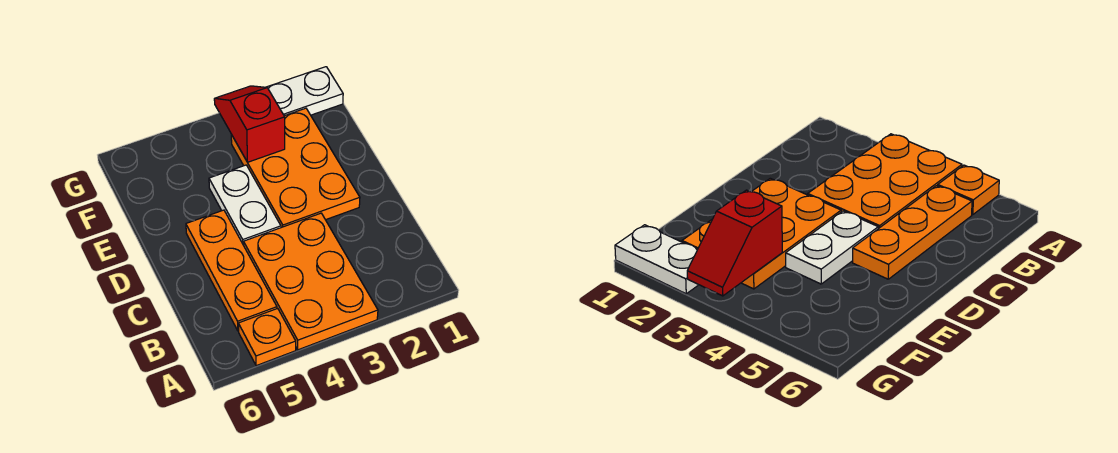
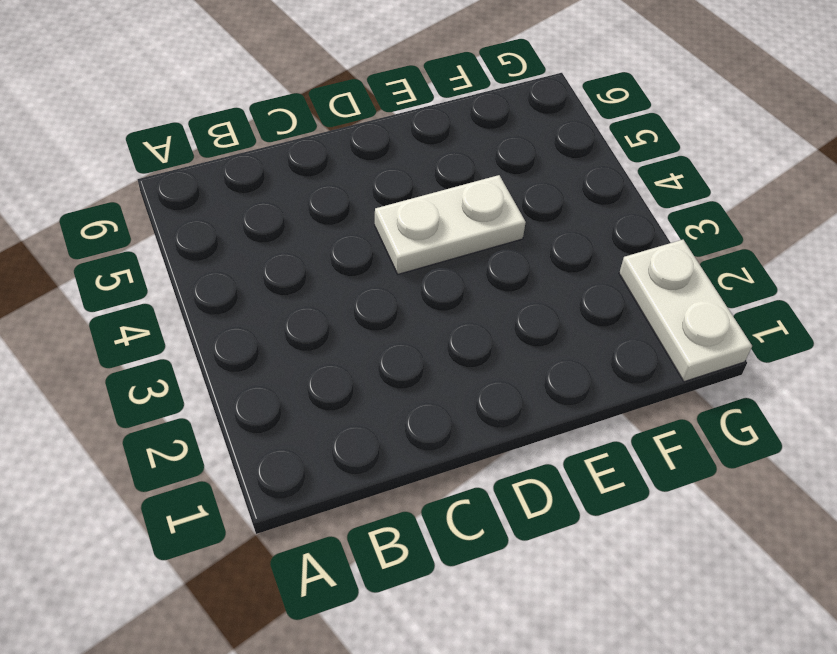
none -> orange plate A3:C4 level 1
none -> orange plate A5 level 1

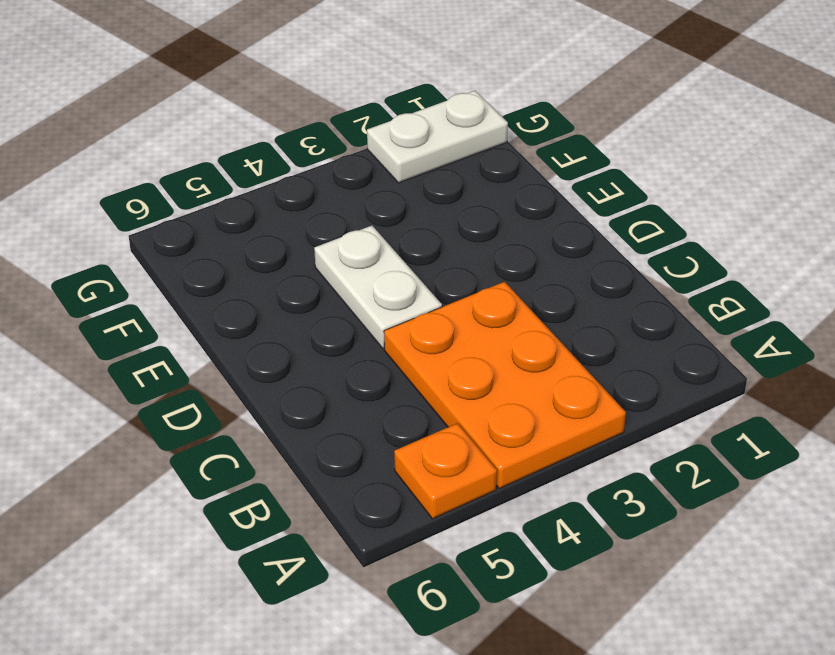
none -> orange plate B5:D5 level 1
none -> orange plate D2:F3 level 1

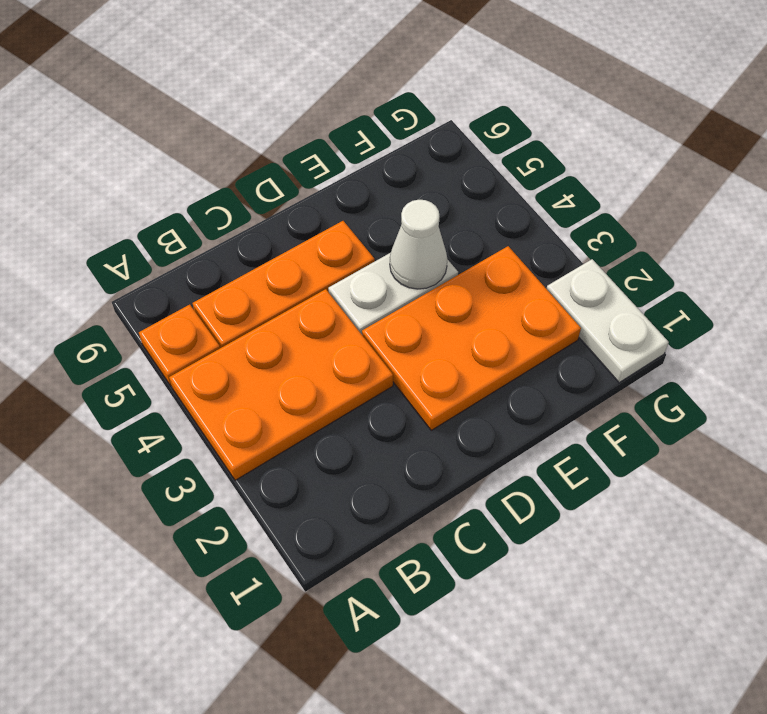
white cone E4 level 2 -> none
none -> red slope F3:G3 level 2 top F

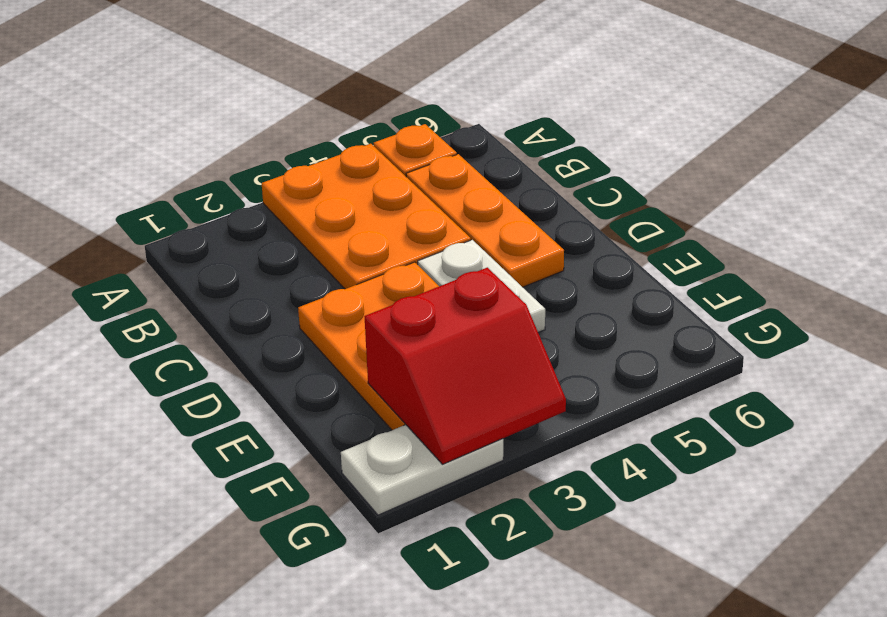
red slope F2:G3 level 2 top F -> red slope F3:G3 level 2 top F

